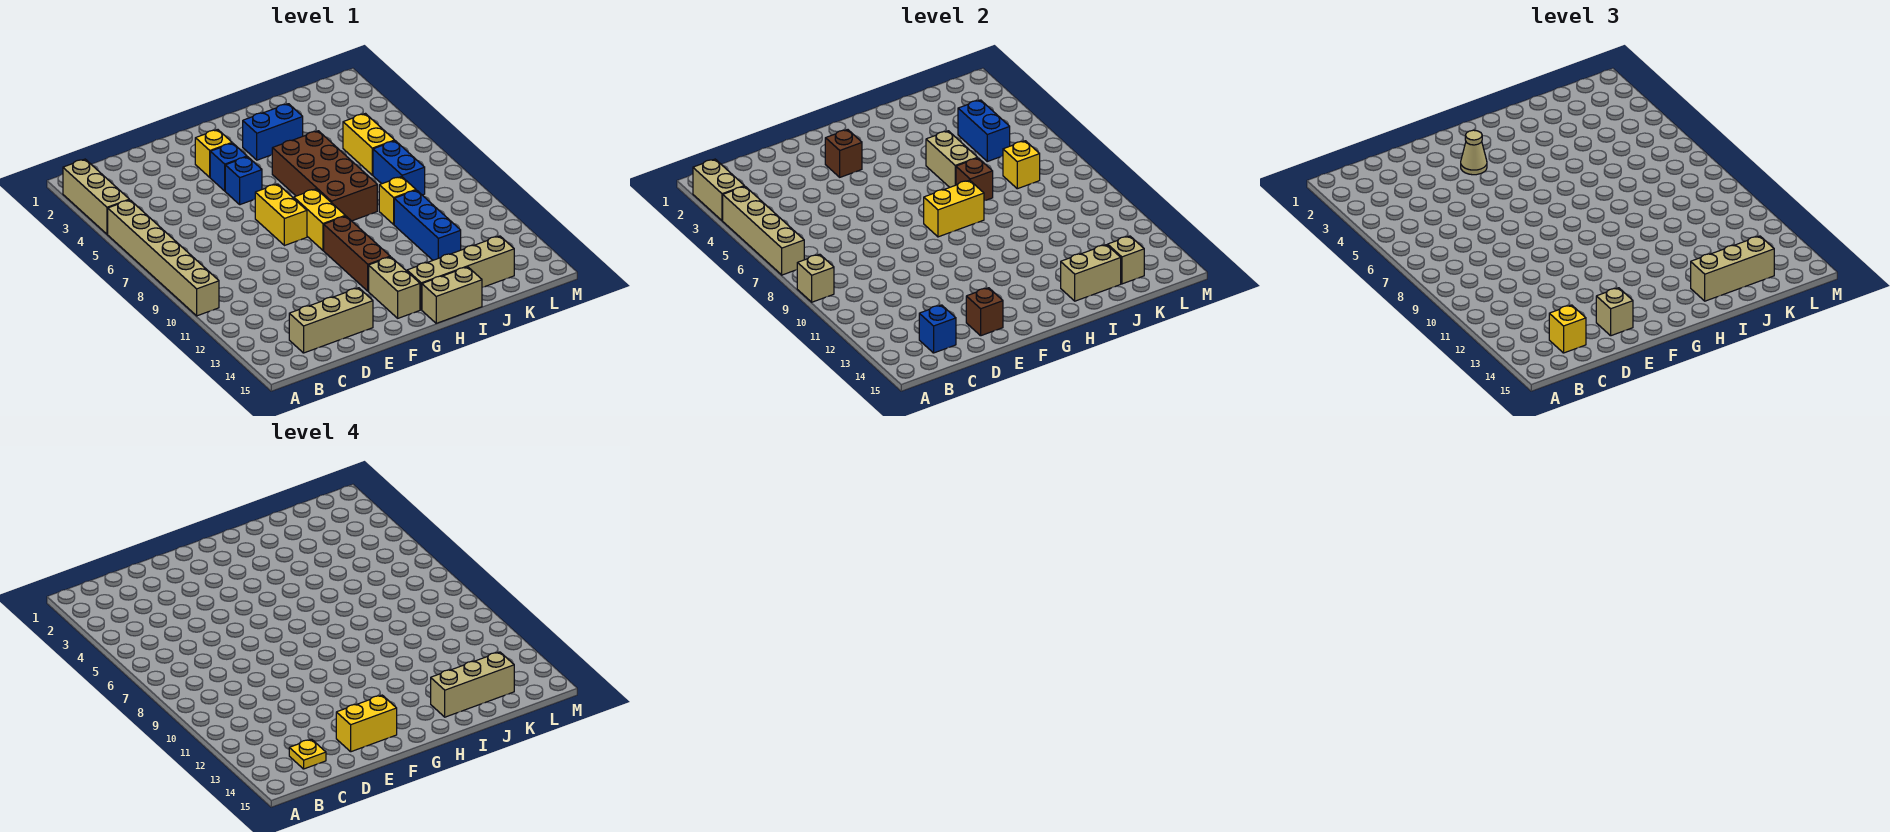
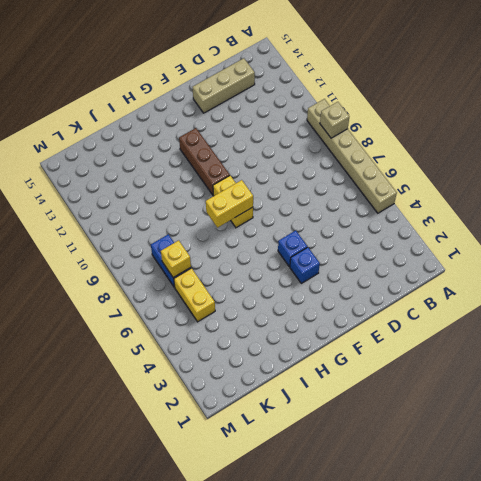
none -> tan brick A2:A4 level 1
none -> yellow brick F3 level 1
none -> yellow brick F7:F8 level 1
none -> tan brick G13:G14 level 1

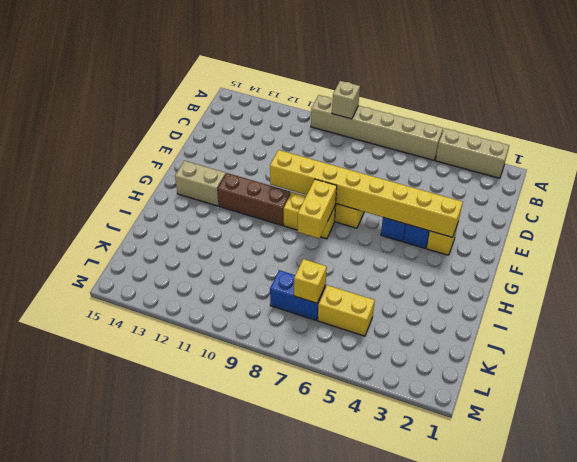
yellow brick F3:F10 level 2 -> brown brick F3 level 2
none -> tan brick C14:E14 level 1
none -> blue brick H3:I3 level 1
none -> brown brick H5:I8 level 1
none -> tan brick H14:K14 level 1

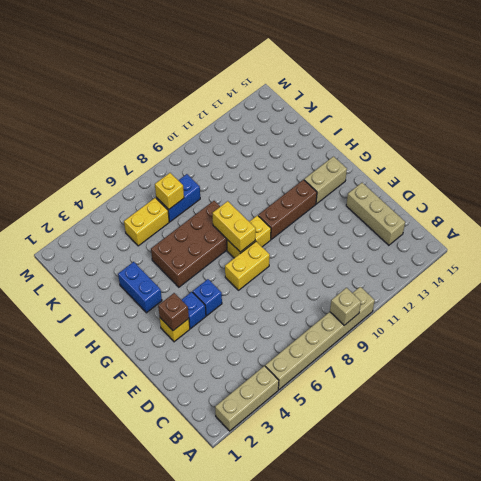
none -> tan brick H14:K14 level 1
none -> tan brick H15:I15 level 1
none -> yellow brick J9 level 1
none -> blue brick J10:J12 level 1

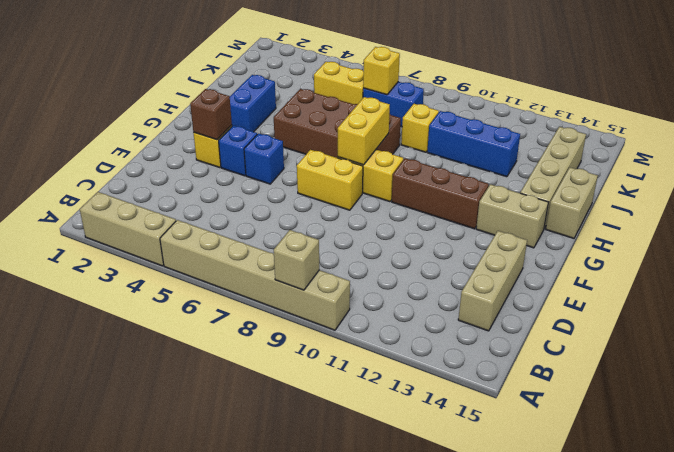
none -> tan brick A2:A3 level 2
none -> tan brick A4:A7 level 2
none -> blue brick C14 level 2
none -> brown brick E14 level 2

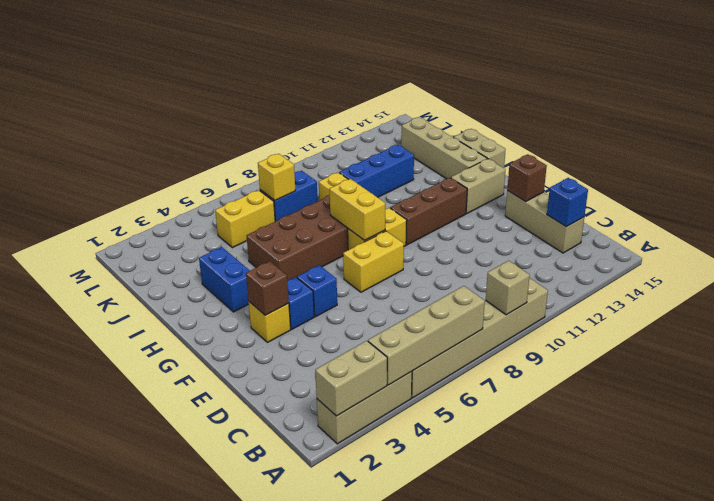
none -> tan brick I5:I6 level 2
none -> brown brick I7 level 2
none -> tan brick I14:J14 level 2
none -> blue brick K4:K5 level 2

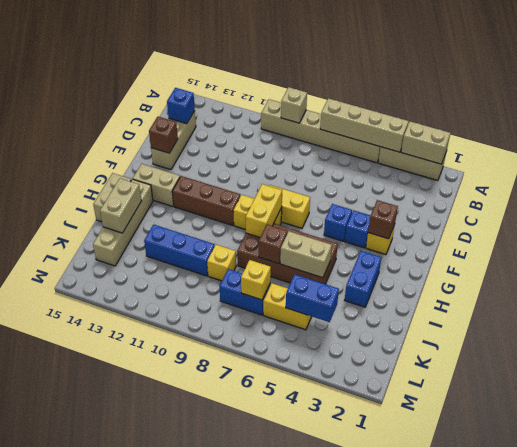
none -> tan brick K14 level 2
none -> yellow brick C14 level 3
none -> tan brick E14 level 3
none -> tan cone F3 level 3

